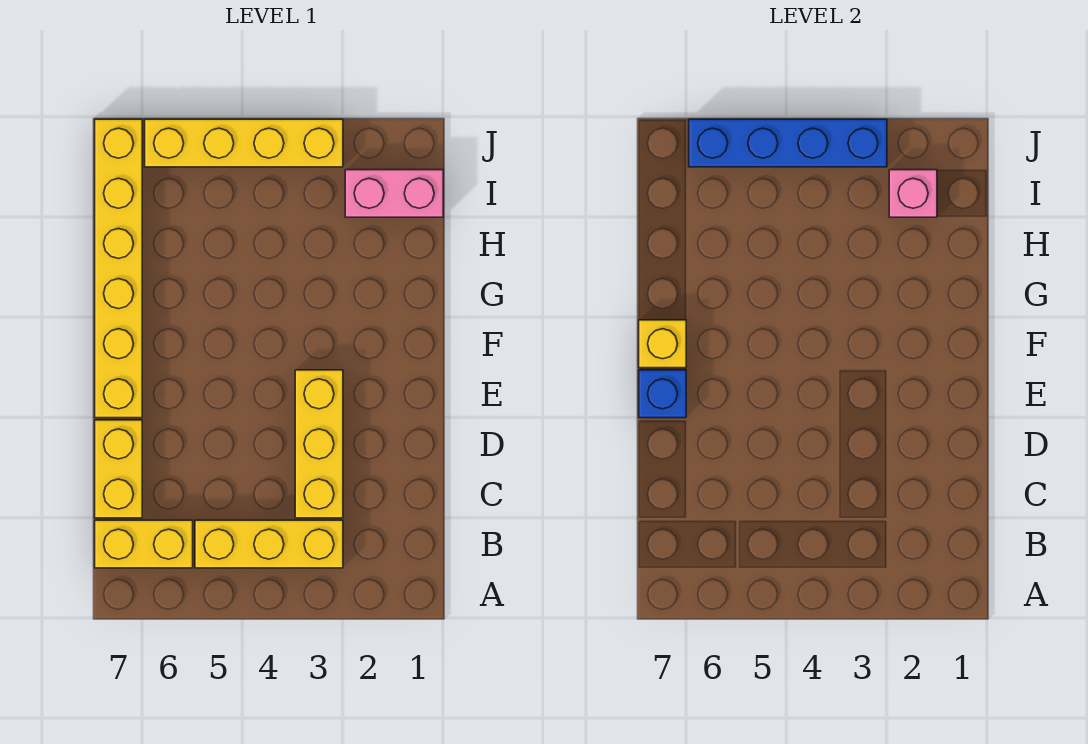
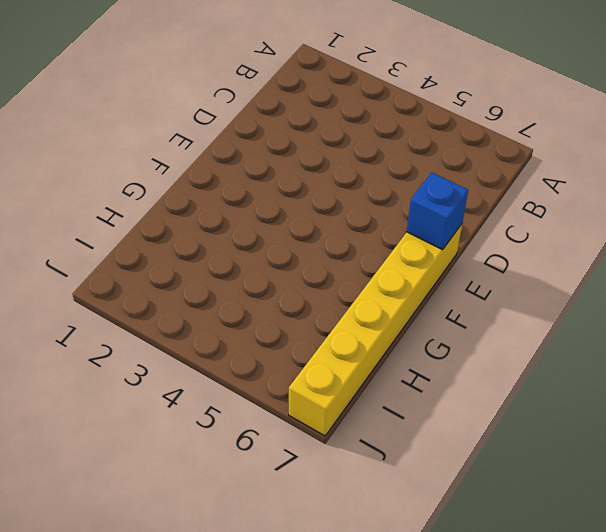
none -> yellow brick B3:B5 level 1
none -> yellow brick B6:B7 level 1

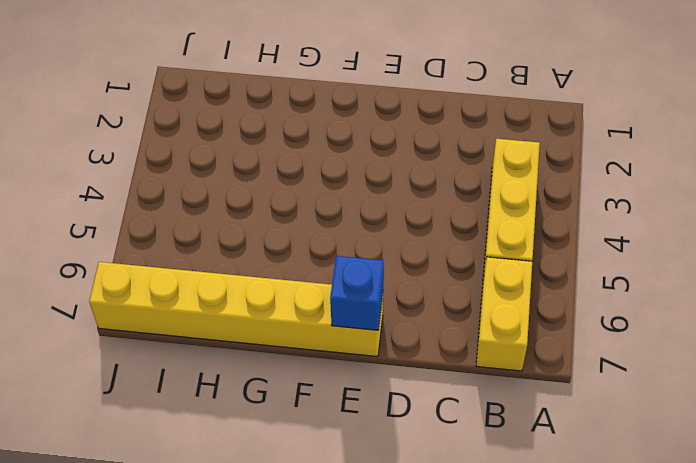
none -> yellow brick C3:E3 level 1
none -> yellow brick C7:D7 level 1

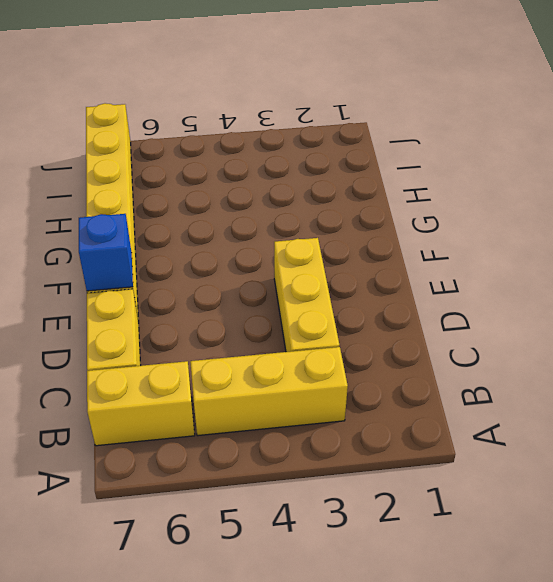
none -> pink brick I1:I2 level 1
none -> yellow brick J3:J6 level 1

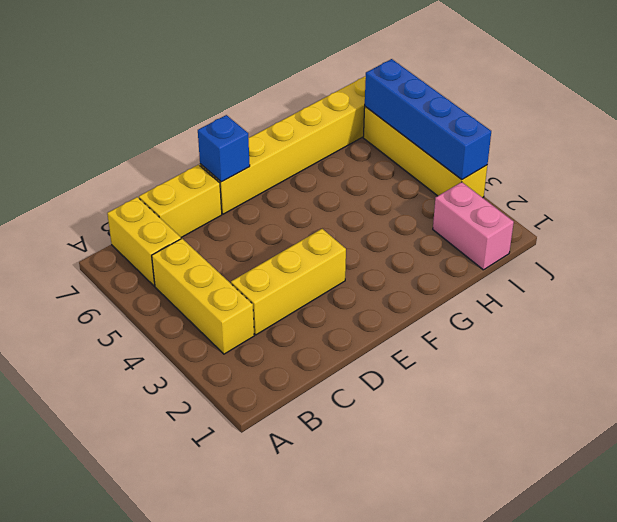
none -> yellow brick F7 level 2
none -> pink brick I2 level 2

